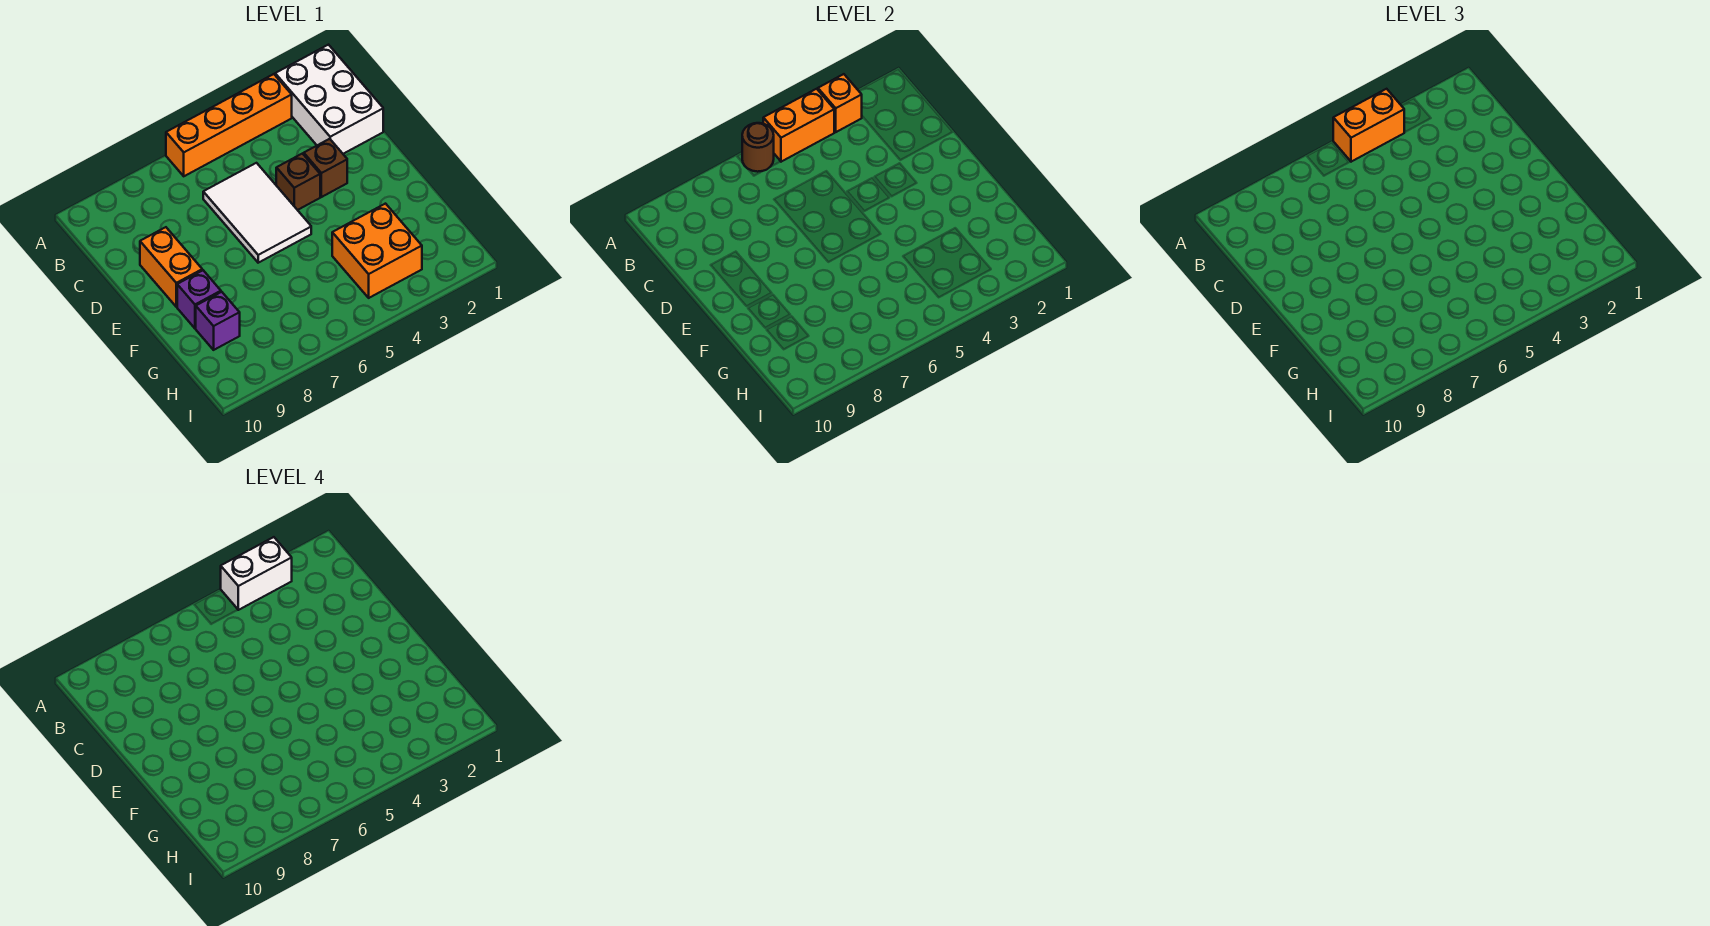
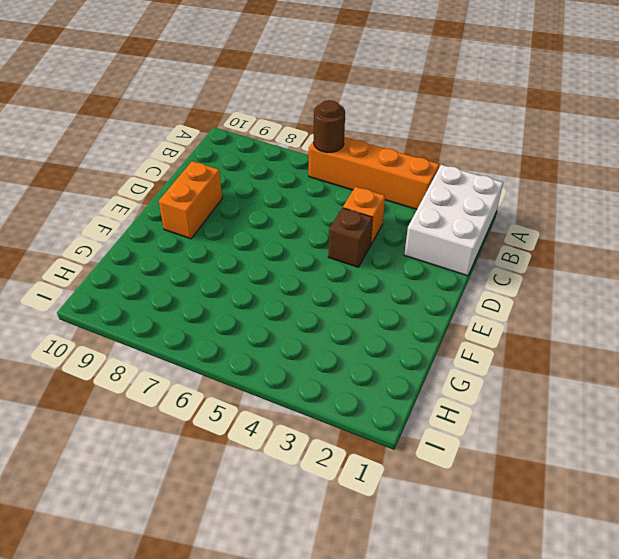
orange brick C4 level 1 -> orange brick A3 level 2
none -> white tile C5:E6 level 1
none -> brown brick D3 level 1
none -> purple brick F9 level 1

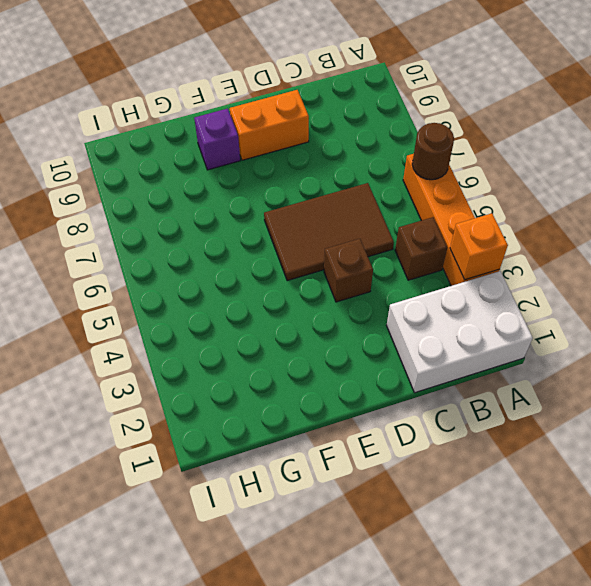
brown brick B4 level 1 -> brown brick D3 level 1
brown tile C5:E6 level 1 -> white tile C5:E6 level 1
none -> orange brick G3:H4 level 1
none -> purple brick G9 level 1
none -> orange brick A4:A5 level 2

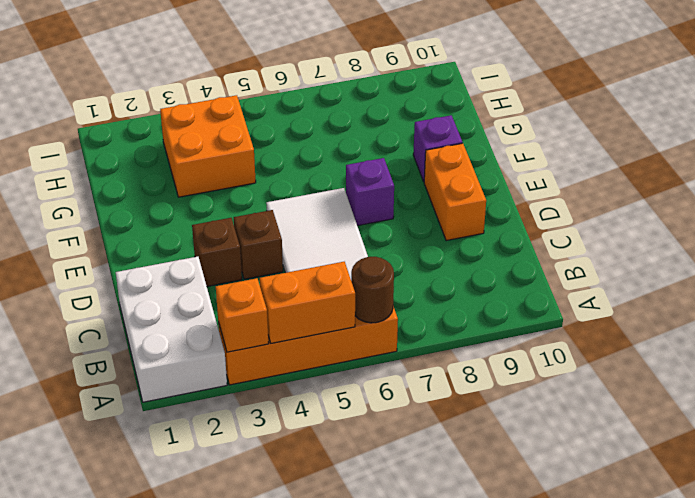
purple brick E7 level 1 -> purple brick G9 level 1
none -> orange brick A4:A5 level 3
none -> white brick A3:A4 level 4

